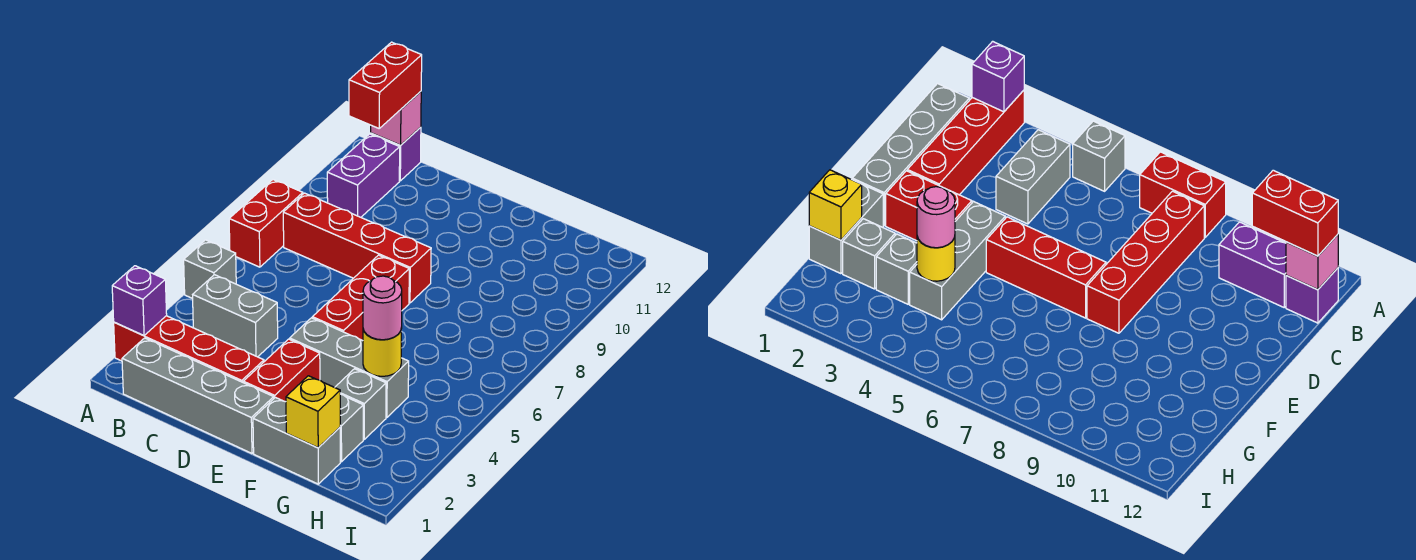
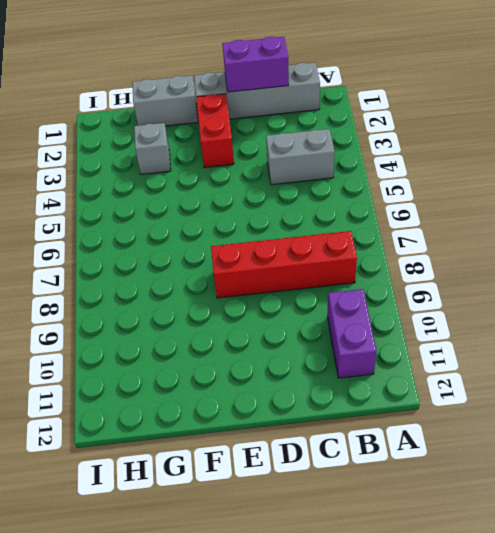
purple brick C1:D1 level 2 -> none
none -> red brick A2:D2 level 1
none -> grey brick A5 level 1
none -> red brick A7:A8 level 1

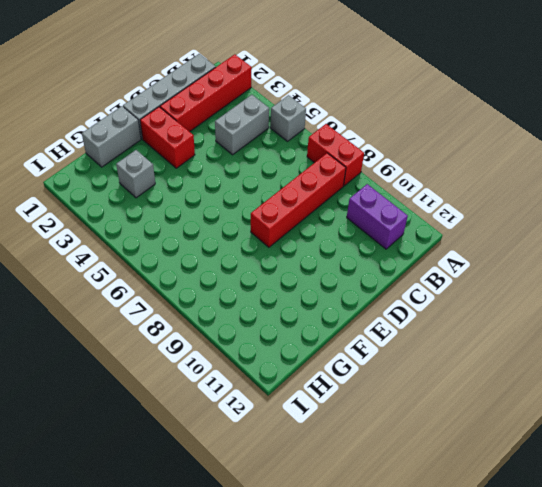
none -> purple brick B12 level 1
none -> grey brick E4:G4 level 1
none -> red brick E5:E7 level 1

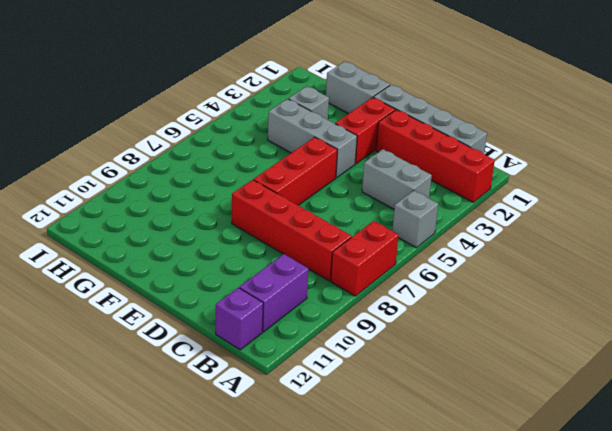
none -> grey brick G2 level 1
none -> purple brick A2 level 2
none -> pink brick B12 level 2

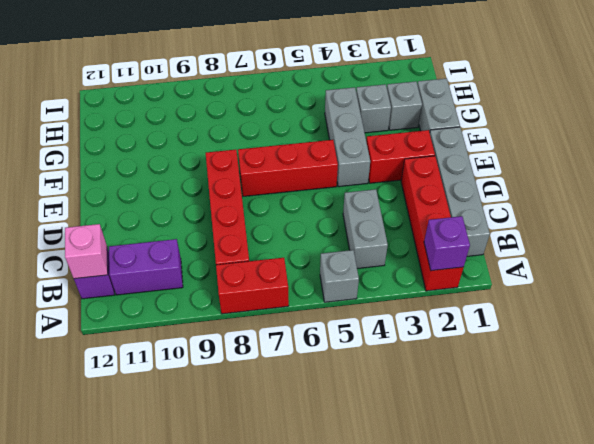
none -> yellow brick G1 level 2
none -> yellow round brick G4 level 2
none -> red brick B11:B12 level 3

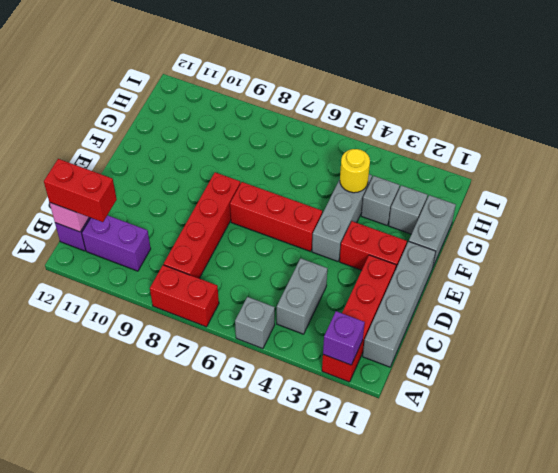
none -> yellow brick G1 level 2
none -> pink round brick G4 level 3

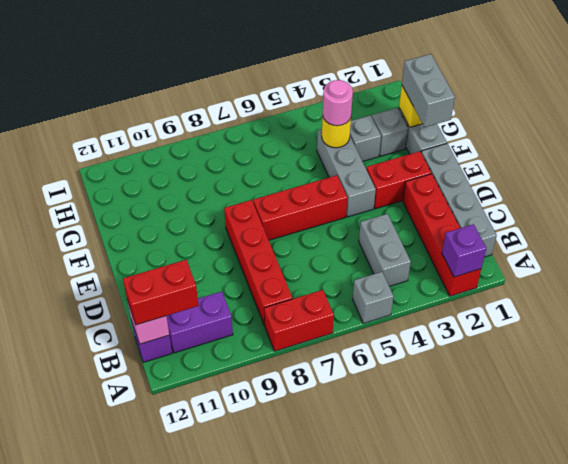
grey brick F1:G1 level 3 -> none

